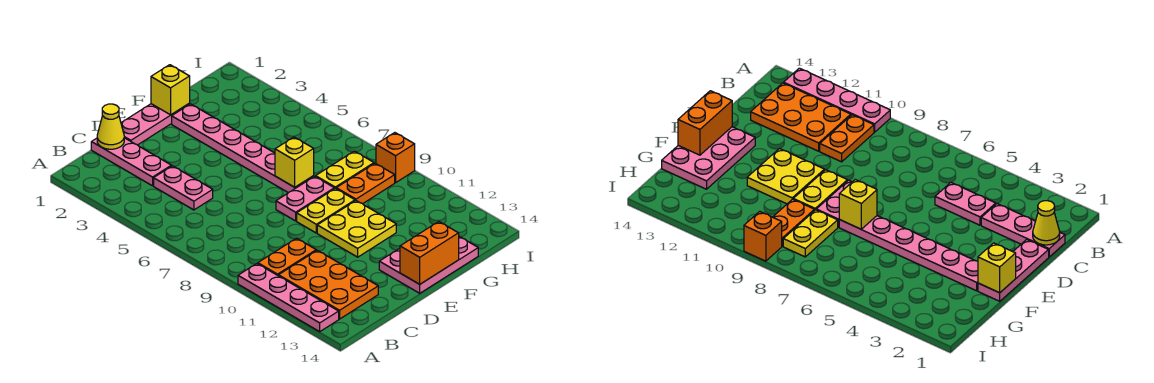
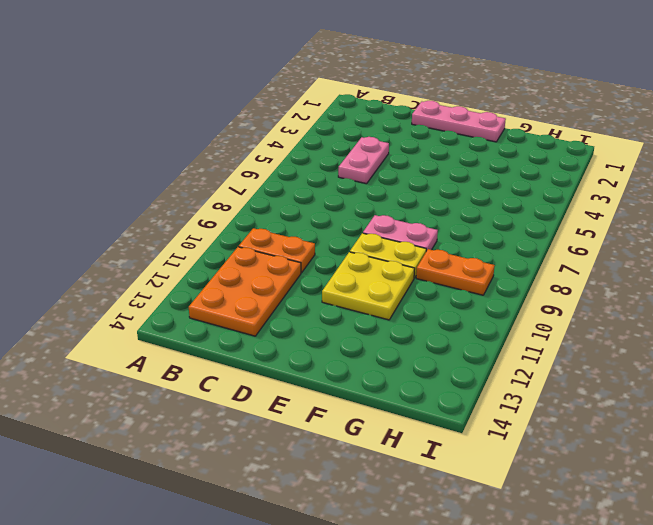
none -> pink plate A10:A13 level 1
none -> pink plate C1:C3 level 1
none -> pink plate E13:G14 level 1

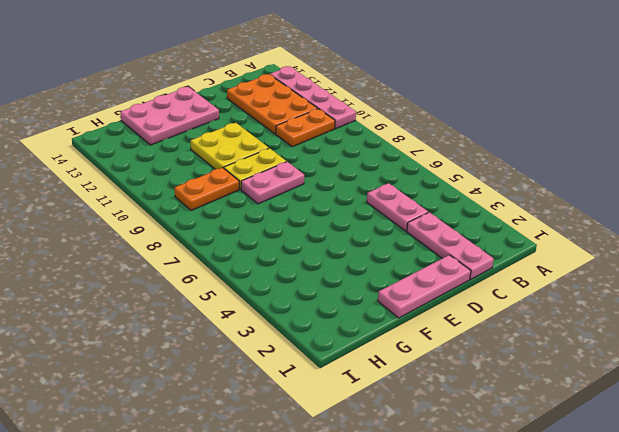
none -> pink plate F2:F7 level 1
none -> yellow plate G8:H8 level 1
none -> orange brick I9 level 1

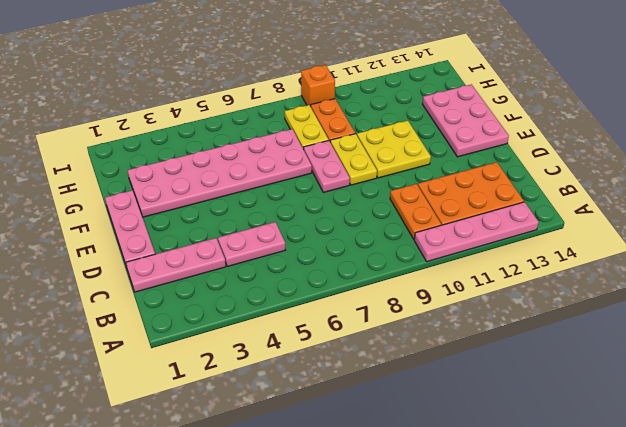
pink plate F2:G7 level 1 -> pink plate F2:F7 level 1
none -> yellow cone C1 level 2
none -> orange brick E14:F14 level 2
none -> yellow brick F1 level 2

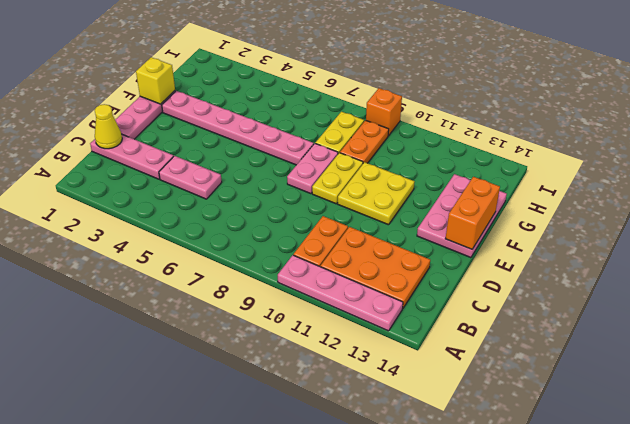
none -> yellow brick F7 level 2

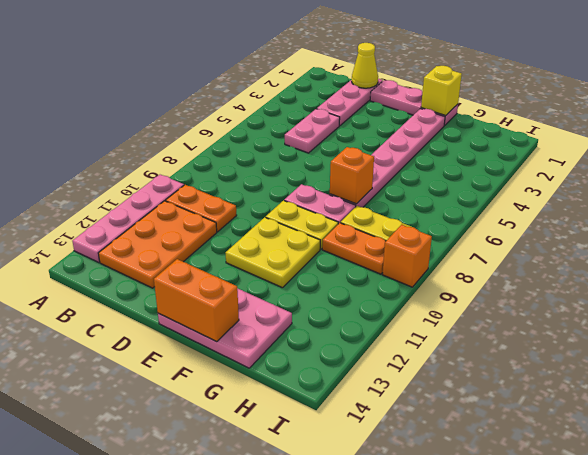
orange brick F7 level 2 -> yellow brick F7 level 2

